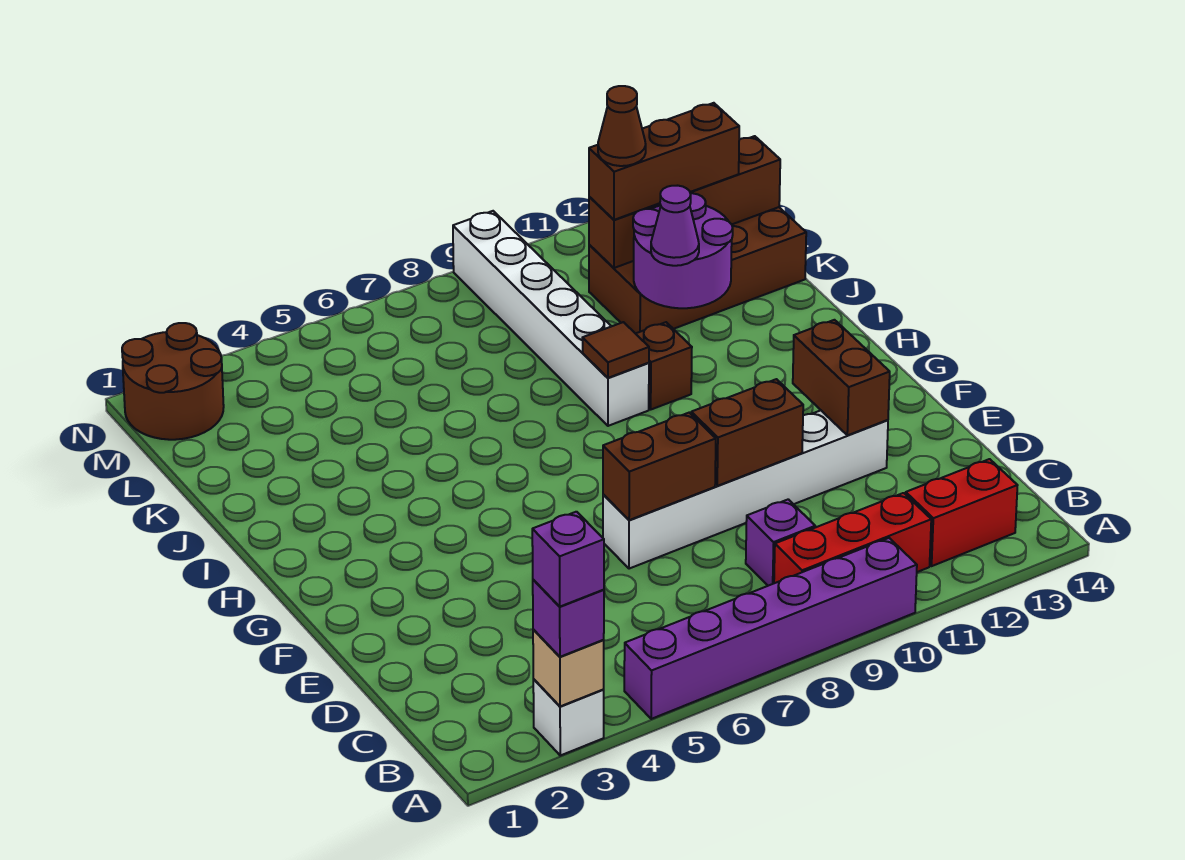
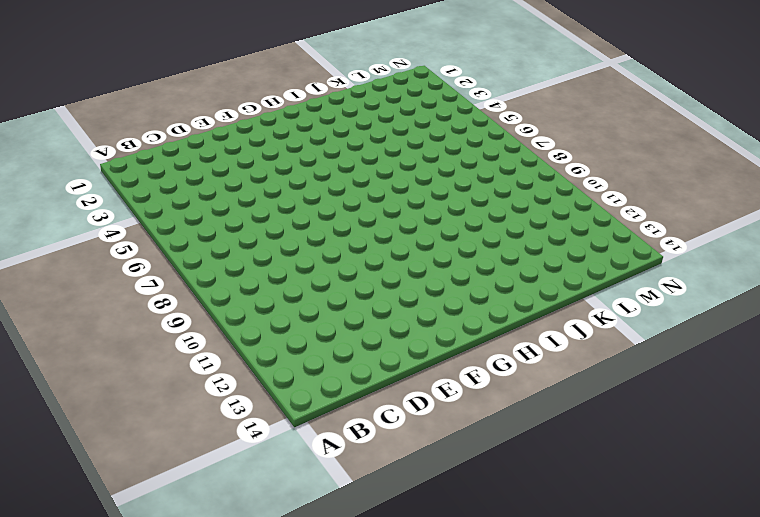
none -> white brick A3 level 1
none -> purple brick A5:A10 level 1
none -> red brick B9:B11 level 1

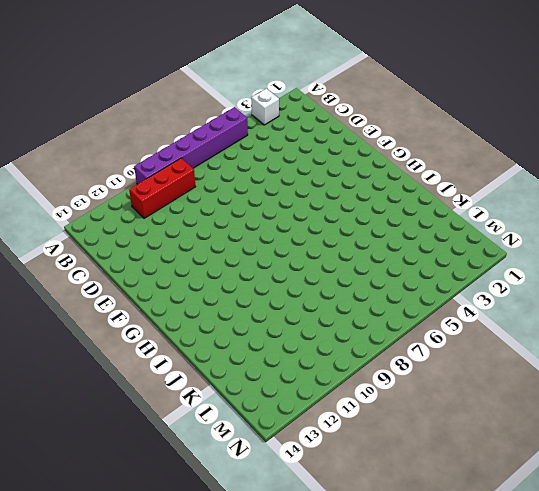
none -> red brick B12:B13 level 1
none -> purple brick C9 level 1
none -> white brick E7:E12 level 1

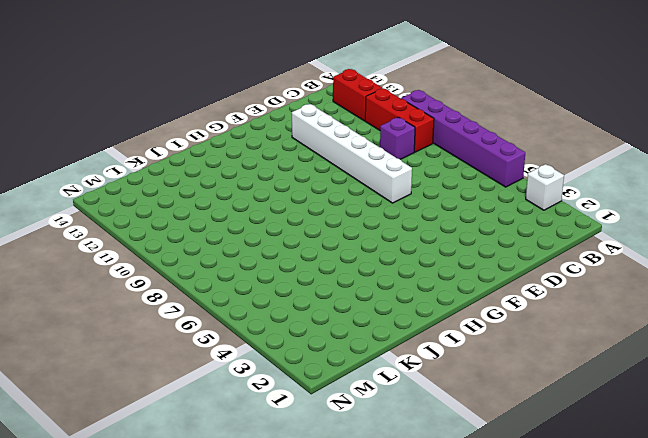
none -> white brick I9:N9 level 1
none -> brown brick I10 level 1
none -> brown brick K11:L14 level 1

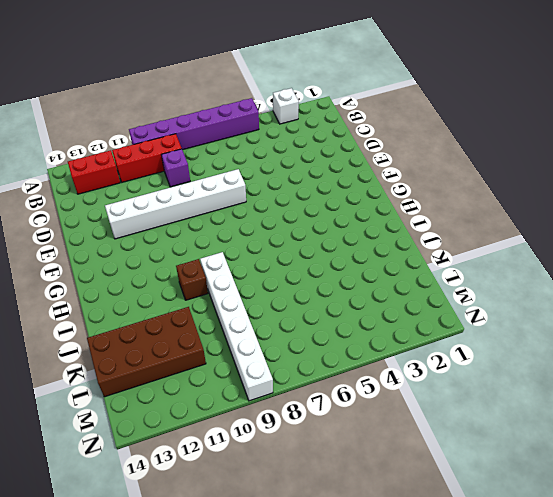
none -> brown round brick M1:N2 level 1
none -> tan brick A3 level 2
none -> brown brick E7:E8 level 2

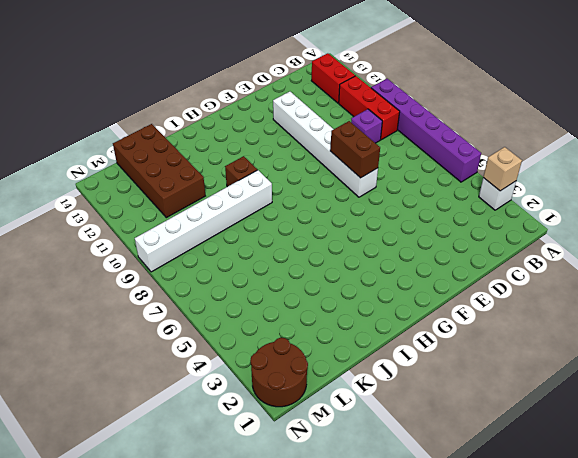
none -> brown brick E9:E10 level 2
none -> brown brick E12:F12 level 2
none -> brown tile I9 level 2

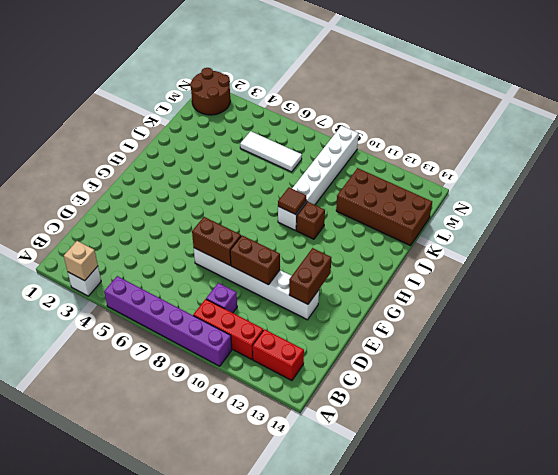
white tile L5:L7 level 1 -> none
none -> purple round brick J11:K12 level 2
none -> brown brick L11:L14 level 2
none -> purple brick A3 level 3

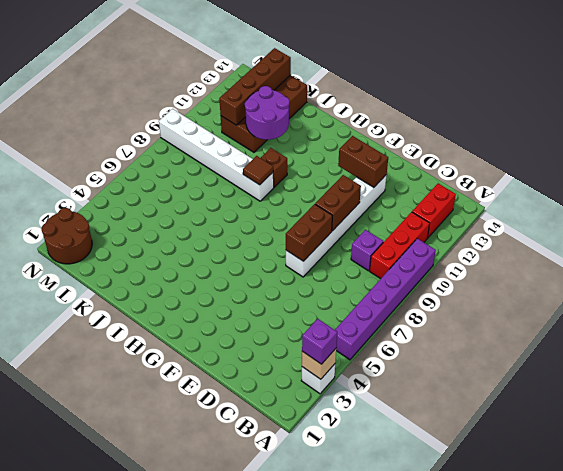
none -> purple cone J11 level 3
none -> brown brick L11:L13 level 3
none -> purple brick A3 level 4

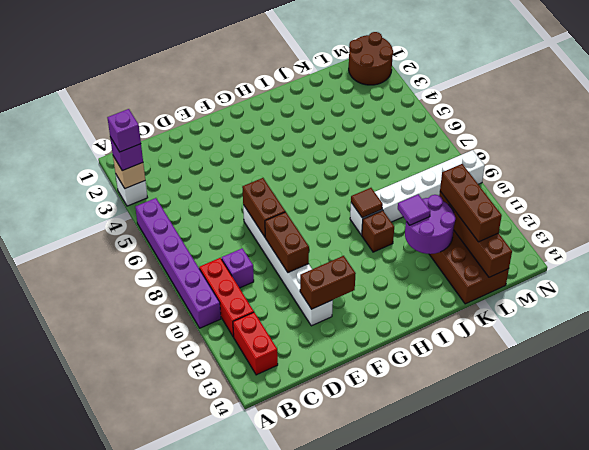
purple tile J11 level 3 -> purple cone J11 level 3
none -> brown cone L11 level 4

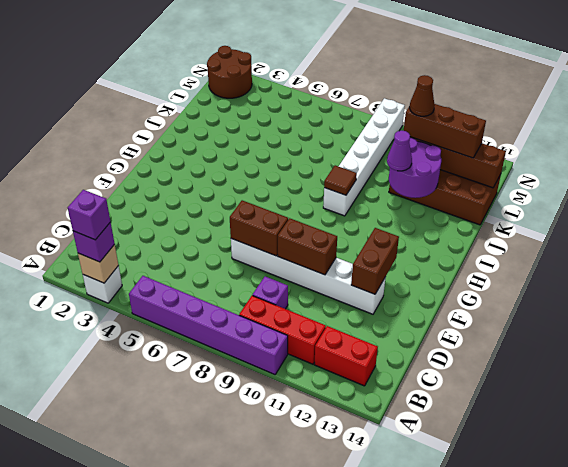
none -> brown brick I10 level 1

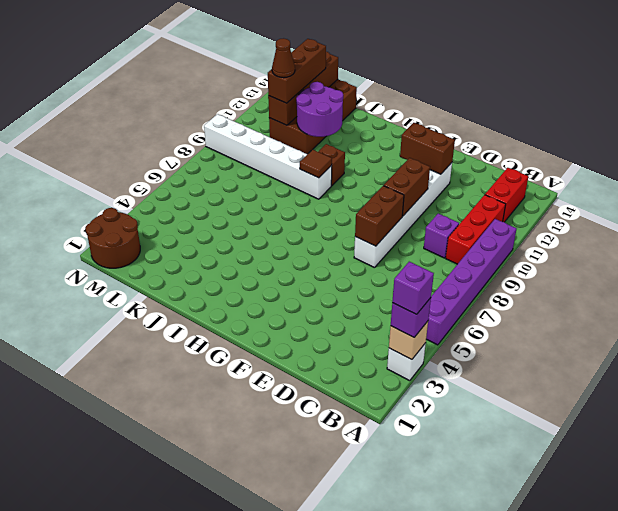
none -> purple cone J11 level 3

